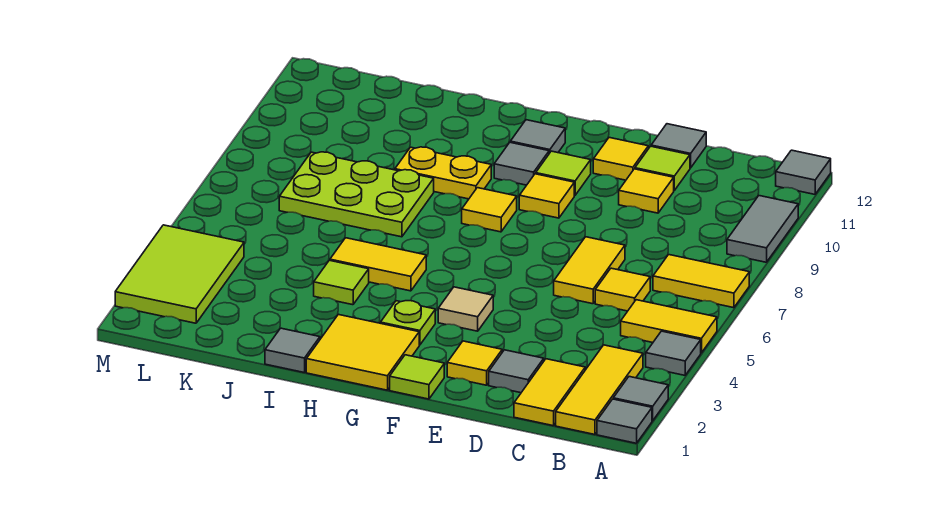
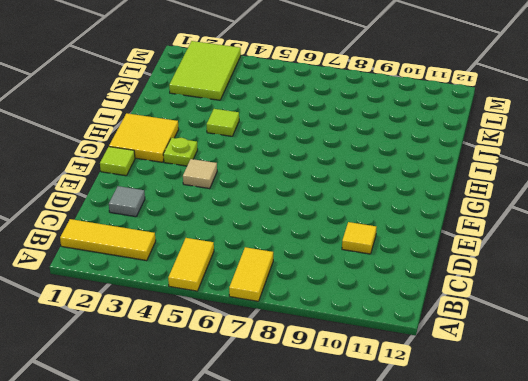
lime tile K2:M3 level 1 -> lime tile L2:M4 level 1
none -> grey tile A1 level 1
none -> grey tile A2 level 1
none -> grey tile A4 level 1
none -> grey tile A9:A10 level 1

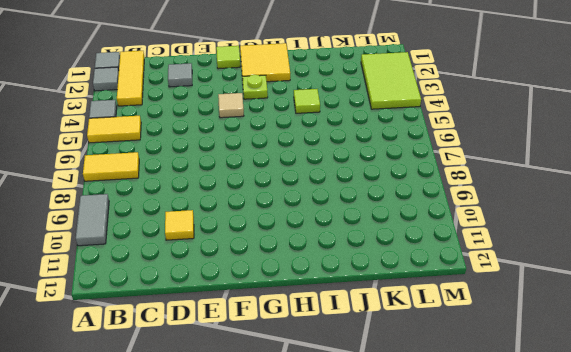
none -> grey tile A12 level 1
none -> yellow tile C1:C2 level 1
none -> yellow tile C6 level 1
none -> yellow tile D6:D7 level 1

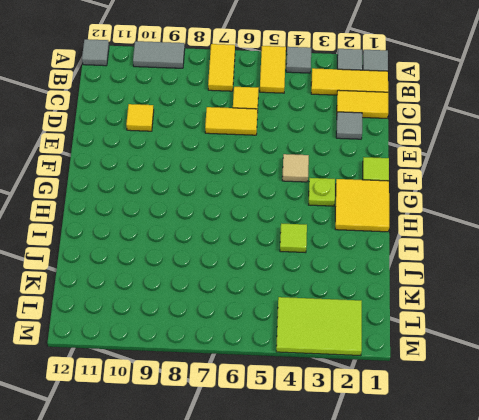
none -> lime tile D11 level 1
none -> grey tile D12 level 1
none -> yellow tile E2 level 1
none -> yellow tile E11 level 1

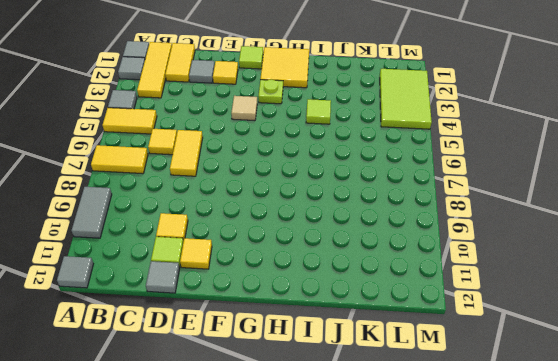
none -> yellow tile F9 level 1
none -> lime tile F10 level 1
none -> yellow tile G8 level 1
none -> grey tile G10 level 1

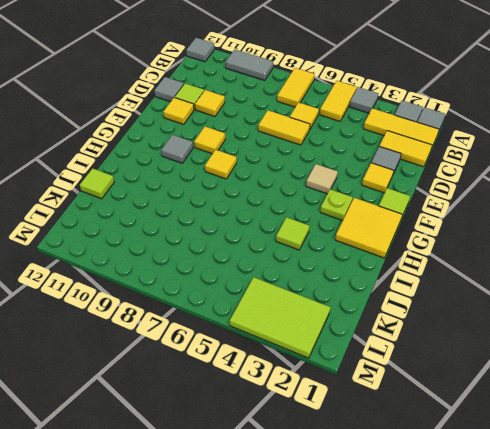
lime tile J12 level 1 -> lime tile F10 level 1
none -> grey tile G11 level 1
none -> yellow tile H5:I5 level 1
none -> yellow plate H9:I9 level 1
none -> grey tile I1 level 1

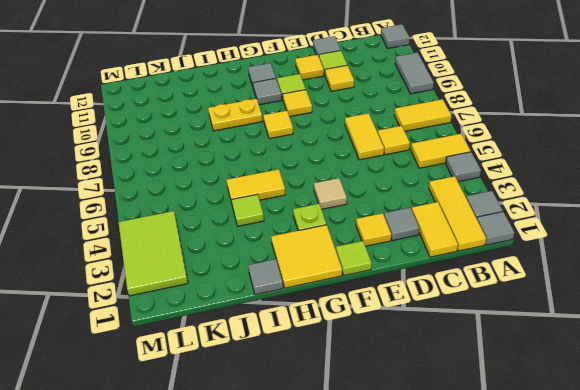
none -> lime plate I7:K8 level 1

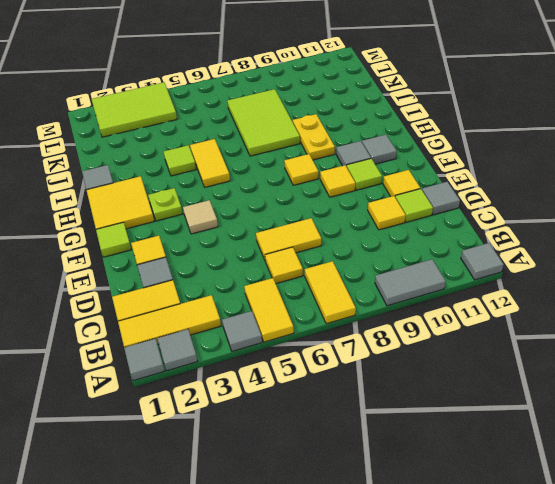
lime tile I7:K8 level 1 -> lime plate I7:K8 level 1

